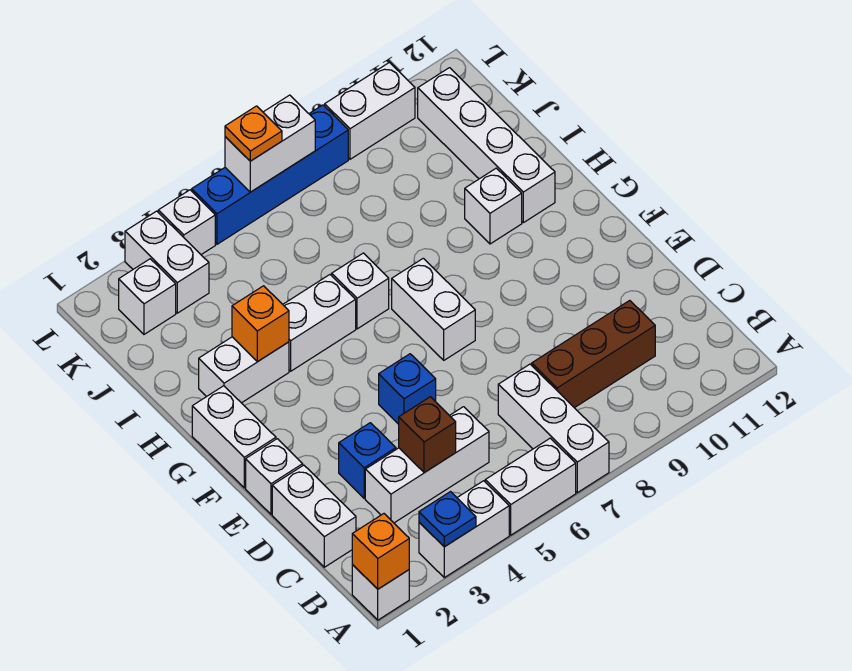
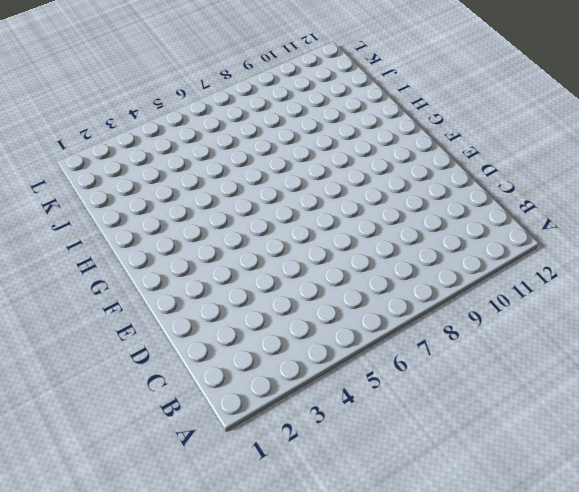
none -> white brick A1 level 1
none -> white brick A3:A4 level 1
none -> white brick A5:A6 level 1

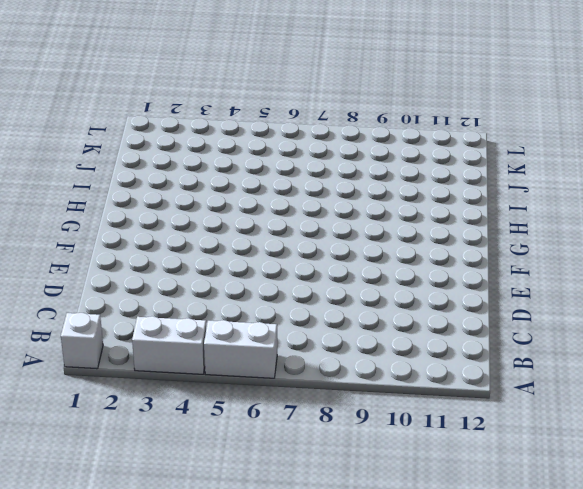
none -> white brick A7:C7 level 1
none -> white brick C1:D1 level 1
none -> white brick C3:C5 level 1

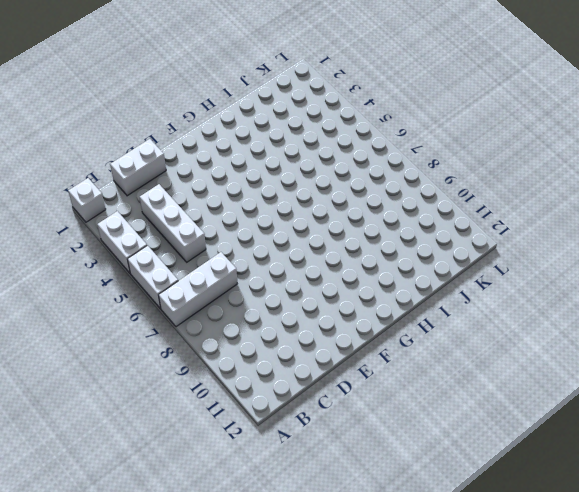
none -> brown brick C8:C10 level 1
none -> blue brick D3 level 1
none -> white brick E1 level 1

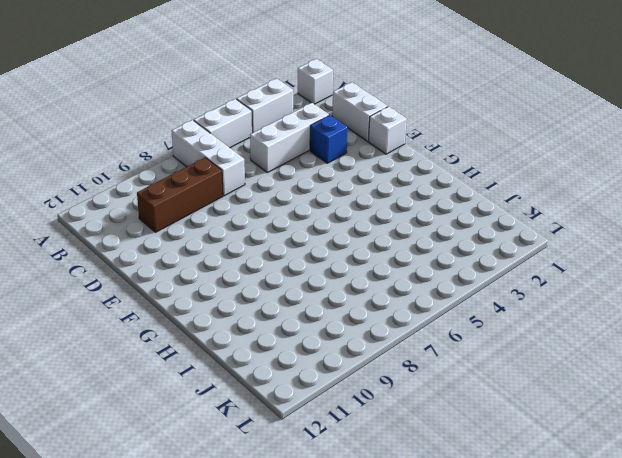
none -> blue brick E5 level 1
none -> white brick F1:G1 level 1
none -> white brick F7:G7 level 1

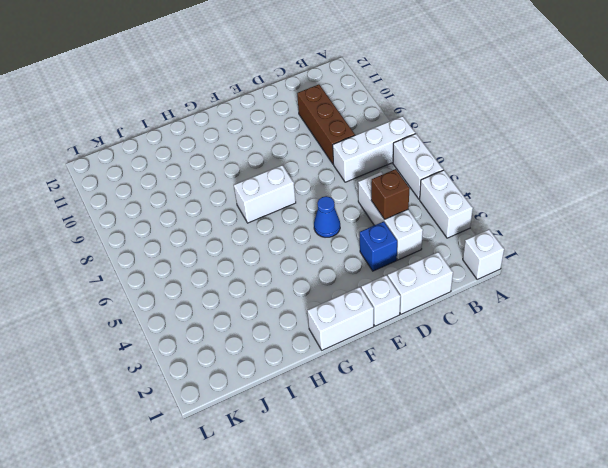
blue cone E5 level 1 -> blue brick E5 level 1
none -> white brick H2:H3 level 1
none -> white brick H4:H5 level 1
none -> white brick H6 level 1

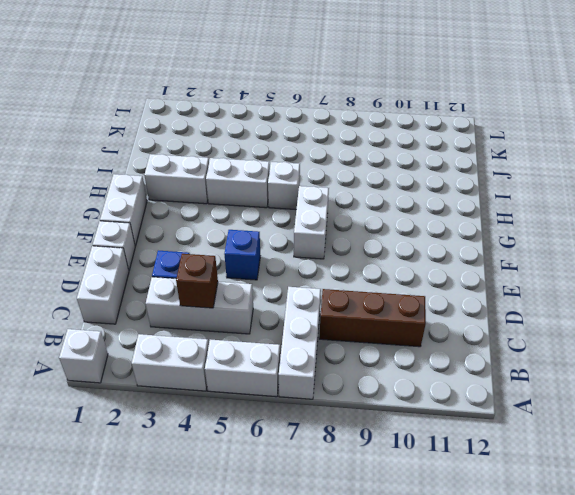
none -> white brick H10 level 1
none -> white brick H11:K11 level 1
none -> white brick K2 level 1

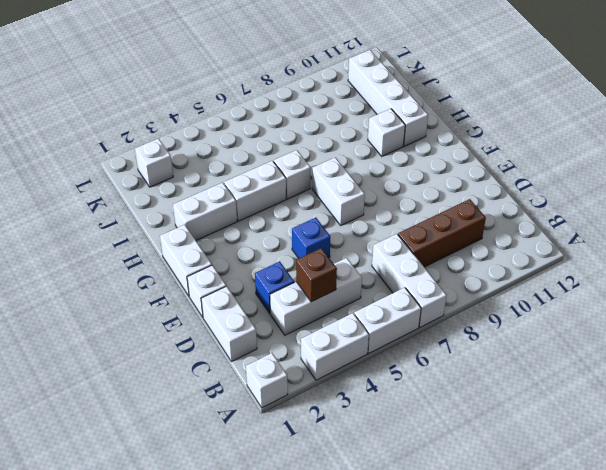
none -> white brick K3:L3 level 1
none -> white brick L4 level 1
none -> blue brick L5:L8 level 1

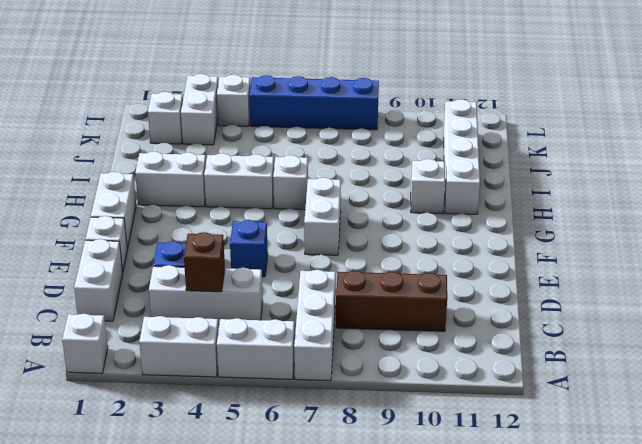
none -> white brick L9:L10 level 1
none -> orange brick A1 level 2
none -> blue plate A3 level 2

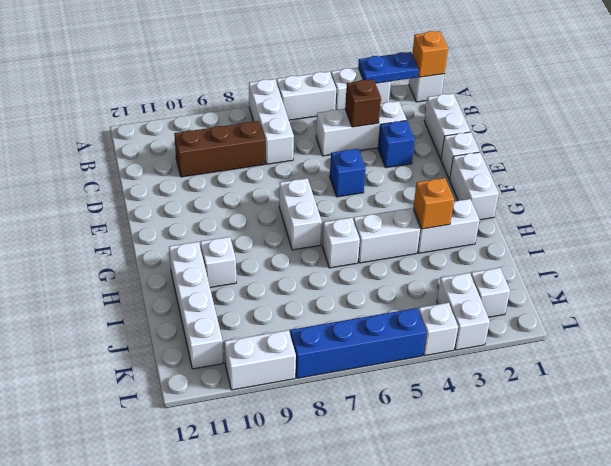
blue plate A2:A3 level 2 -> blue plate A3 level 2
none -> white brick L6:L7 level 2
none -> orange plate L6 level 3

